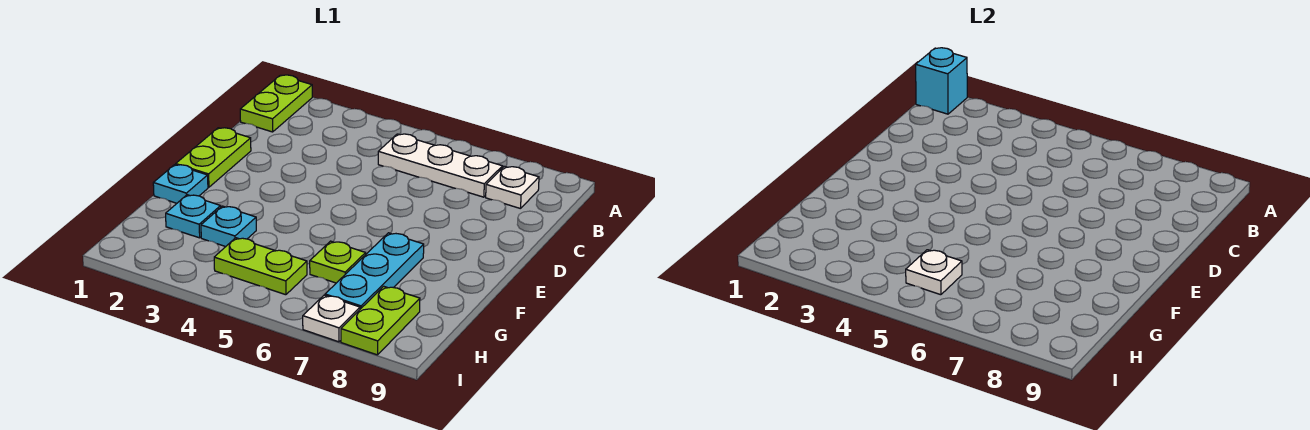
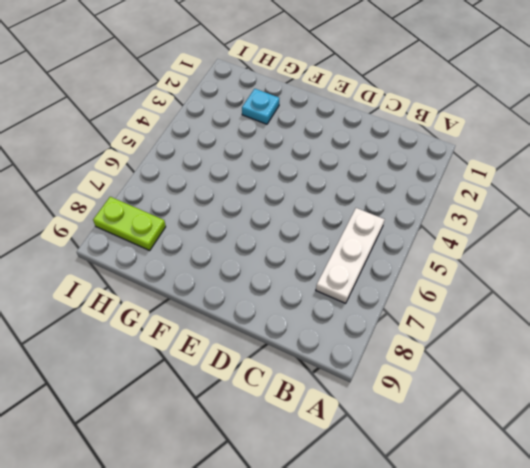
none -> lime plate A1:B1 level 1
none -> white plate B8 level 1
none -> lime plate D1:E1 level 1

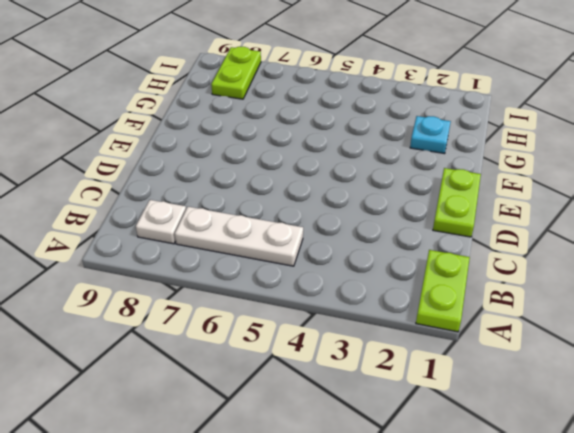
none -> cyan plate F1 level 1
none -> cyan plate F7:H7 level 1
none -> cyan plate G3 level 1

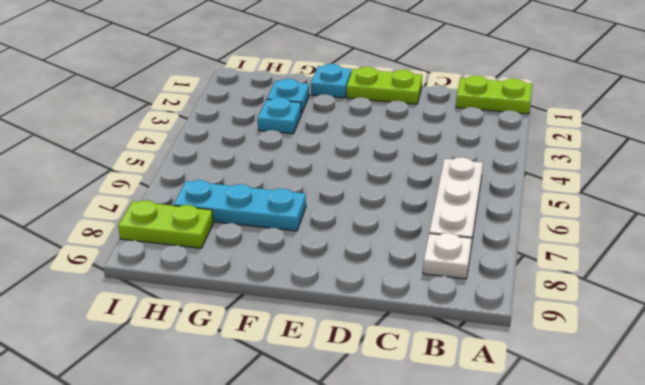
none -> lime plate G6 level 1
none -> lime plate H4:H5 level 1
none -> white plate I7 level 1

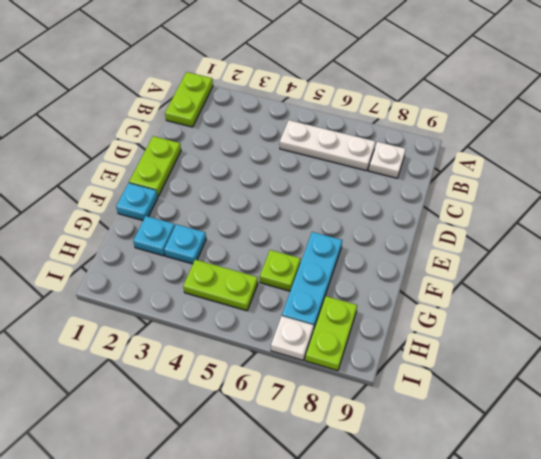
none -> cyan brick A1 level 2
none -> white plate H5 level 2

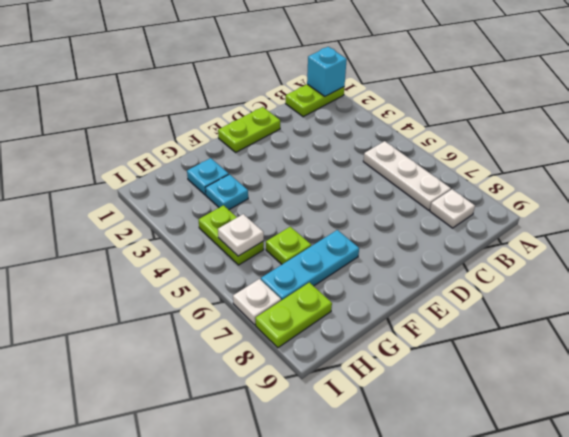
none -> cyan plate F1 level 1

